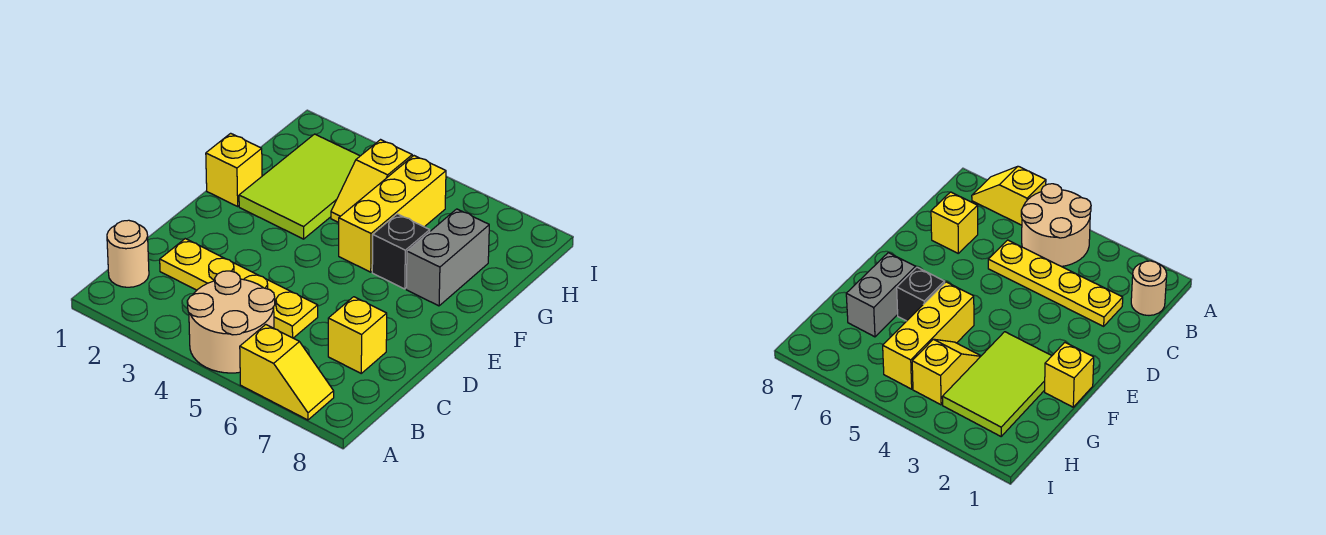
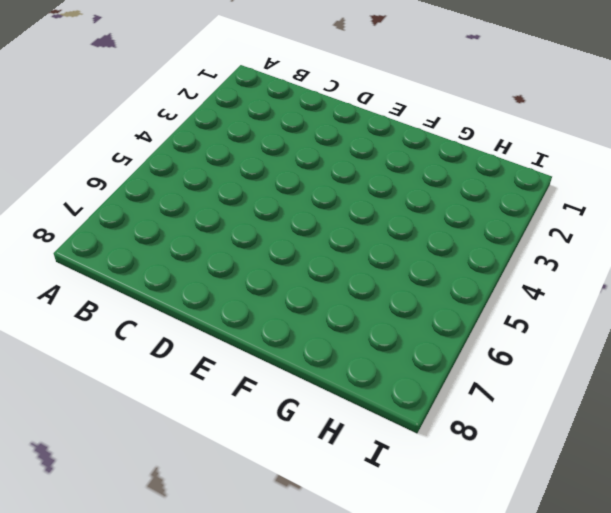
none -> tan round brick A4:B5 level 1
none -> yellow slope A6:A7 level 1 top 6

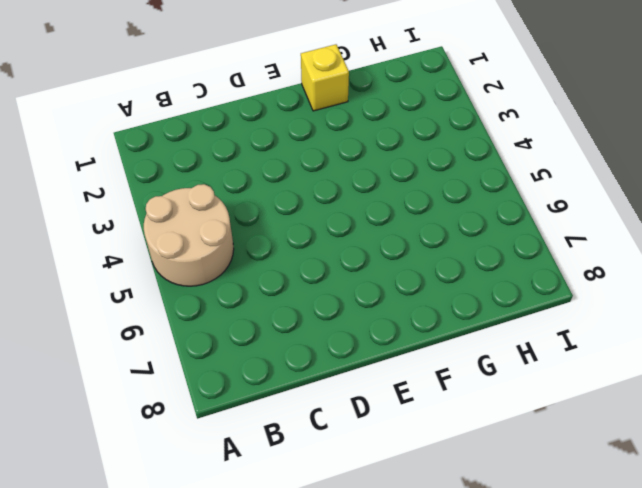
none -> yellow slope A6:A7 level 1 top 6
none -> tan round brick B1 level 1

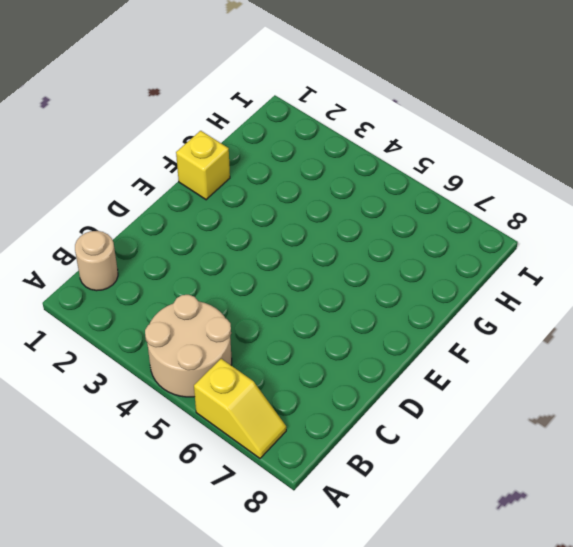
none -> yellow plate C2:C5 level 1
none -> yellow brick C7 level 1

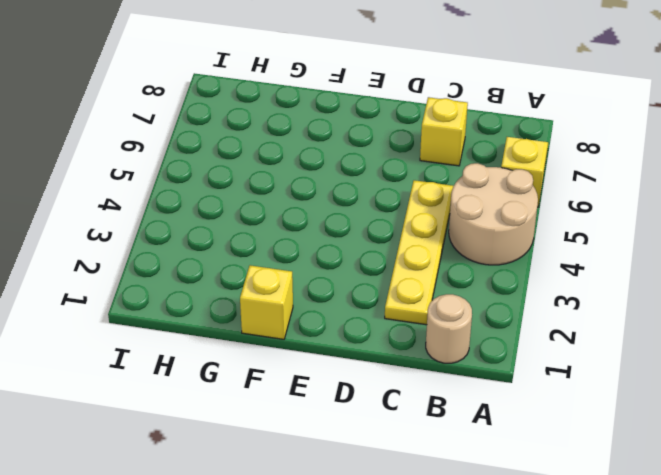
none -> lime tile F2:H3 level 1
none -> yellow brick F5:H5 level 1

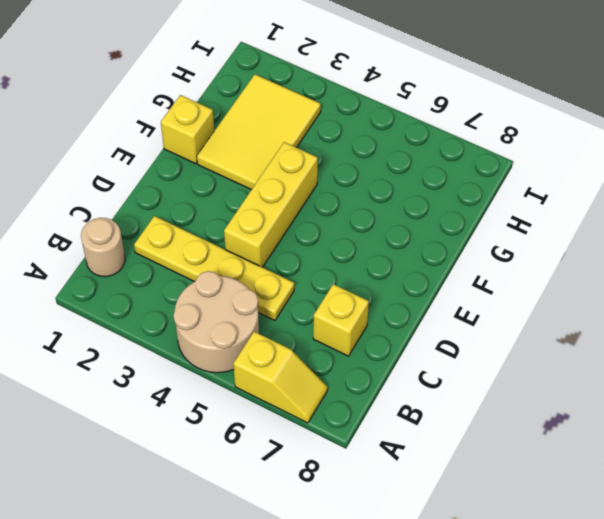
yellow brick D4:F4 level 1 -> yellow brick F5:H5 level 1
yellow tile F2:H3 level 1 -> lime tile F2:H3 level 1
none -> black brick F6 level 1
none -> grey brick F7:G7 level 1

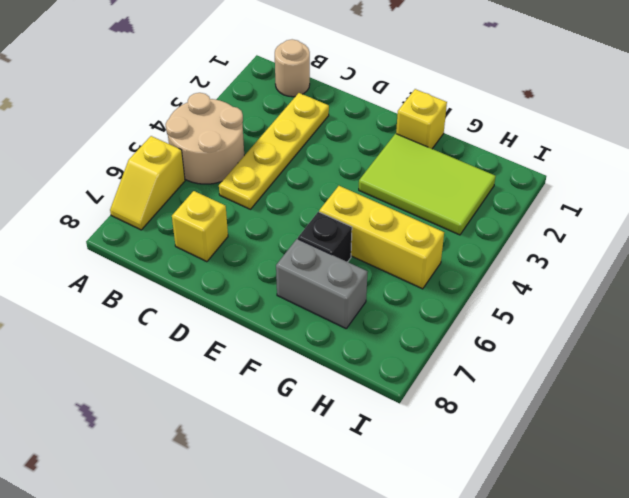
none -> yellow slope G4:H4 level 1 top H

